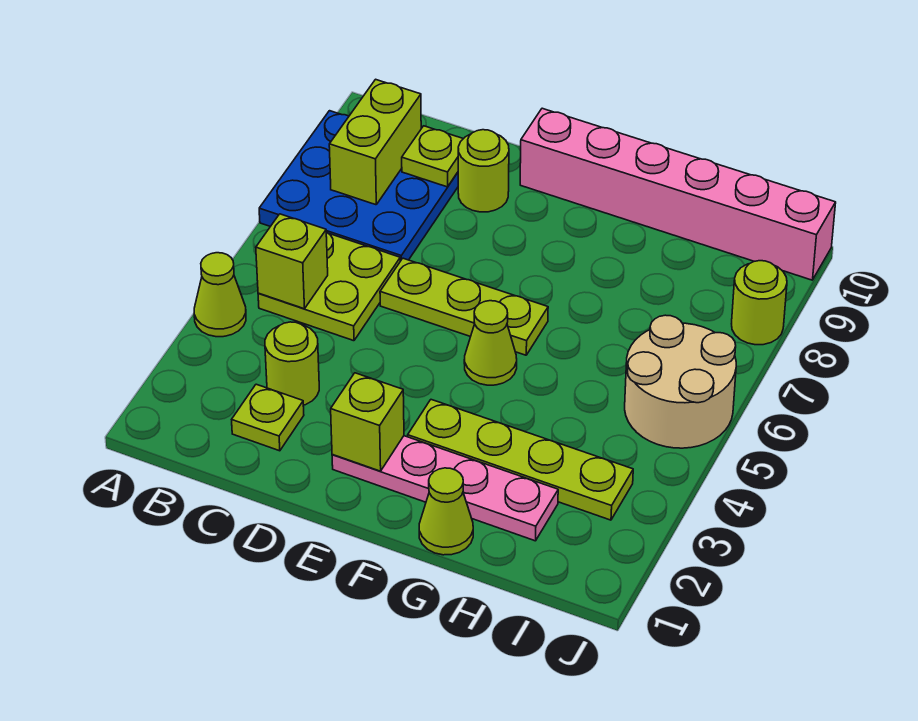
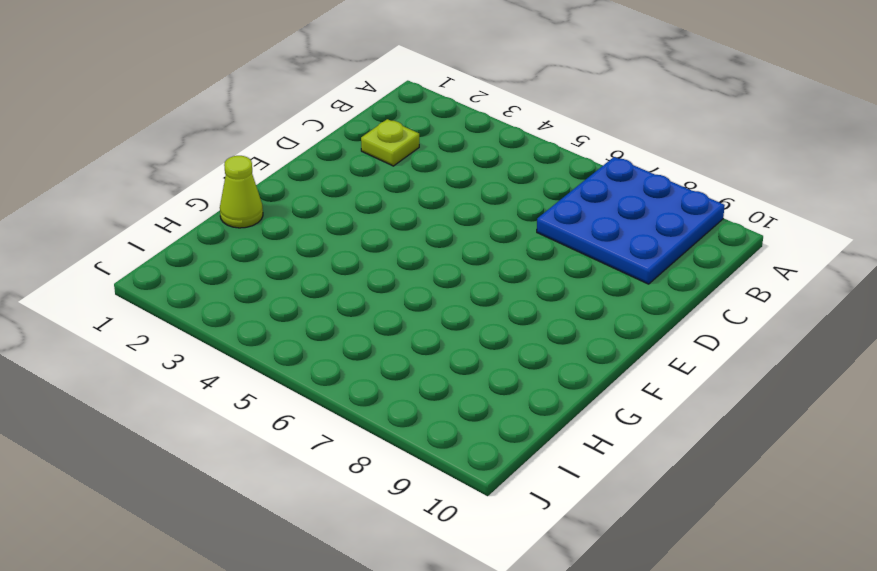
none -> lime cone A4 level 1
none -> lime plate B5:C6 level 1
none -> lime round brick C3 level 1

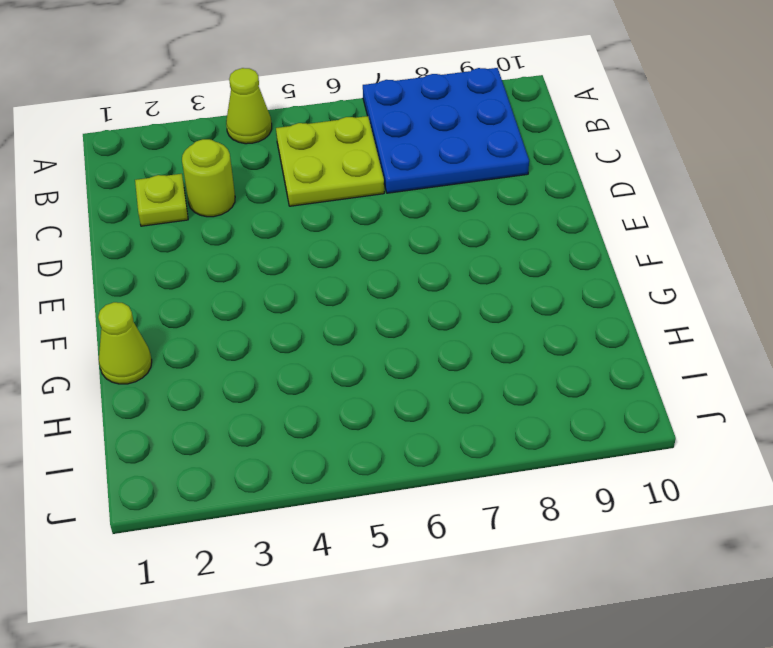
none -> lime plate D6:F6 level 1
none -> lime round brick D9 level 1
none -> pink plate E2:H2 level 1

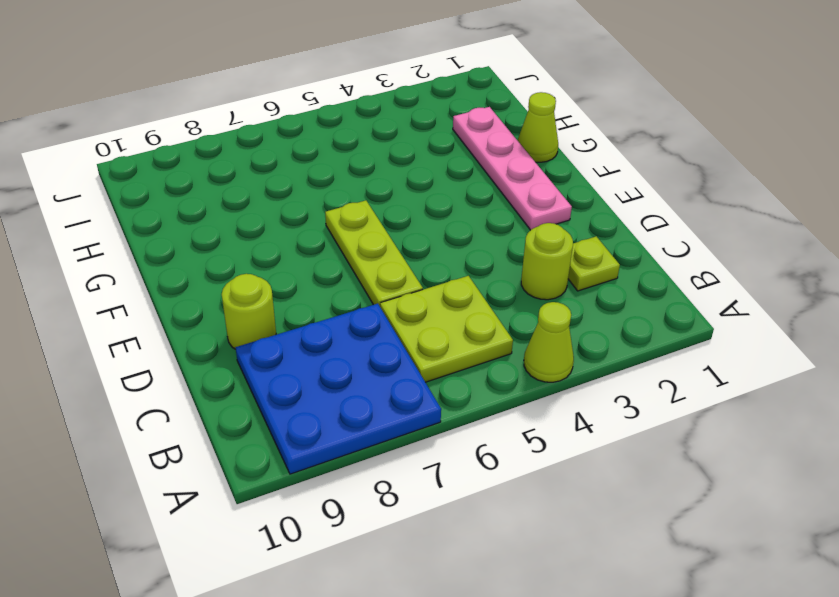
none -> pink brick E10:J10 level 1
none -> lime plate F3:I3 level 1
none -> lime cone F5 level 1

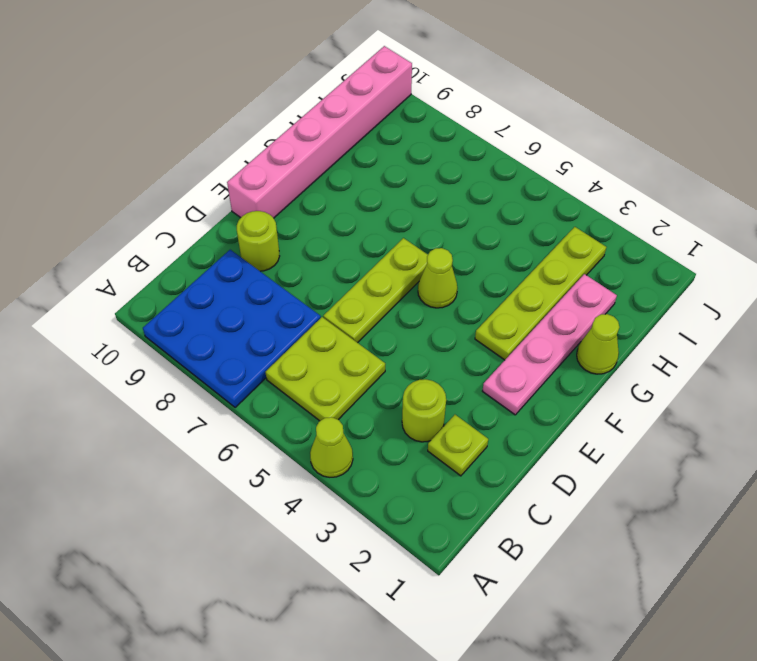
none -> tan round brick I5:J6 level 1
none -> lime round brick J8 level 1
none -> lime brick B5 level 2

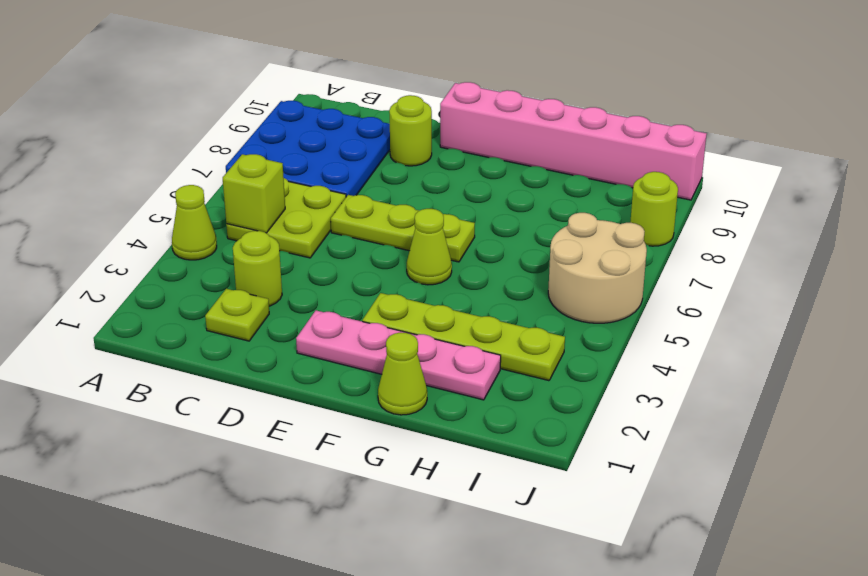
none -> lime brick B8:B9 level 2
none -> lime plate C9 level 2
none -> lime brick E2 level 2

